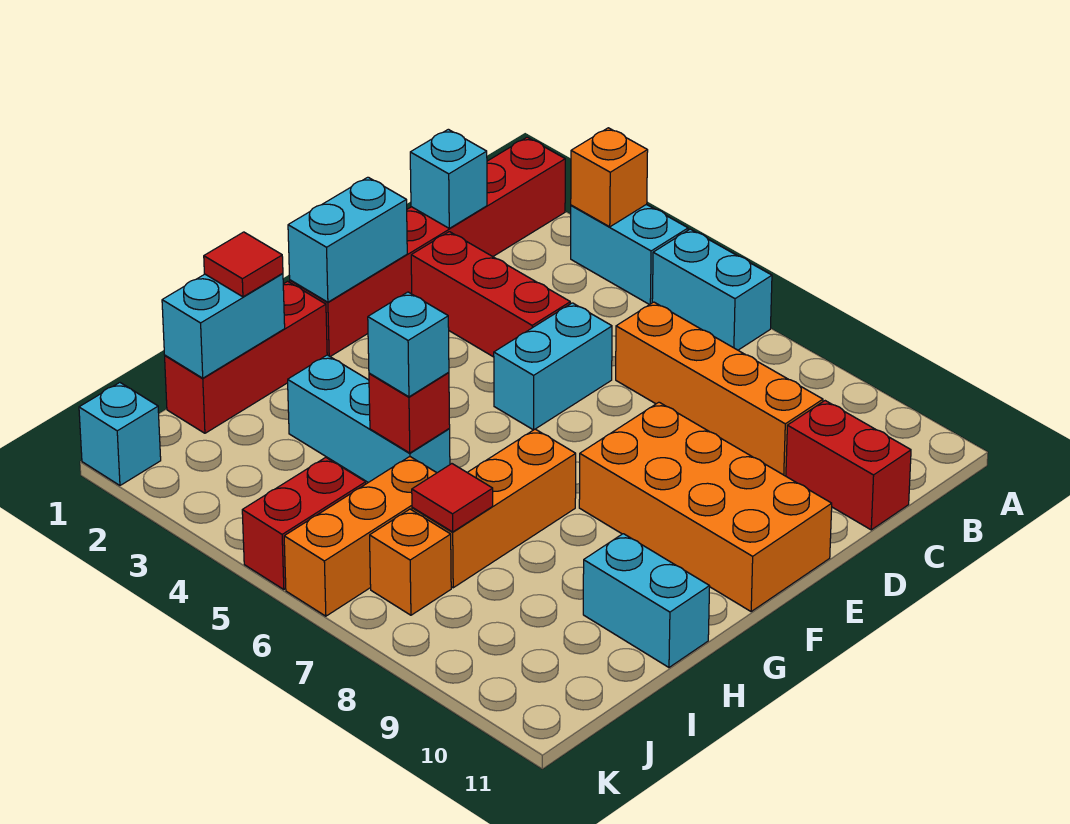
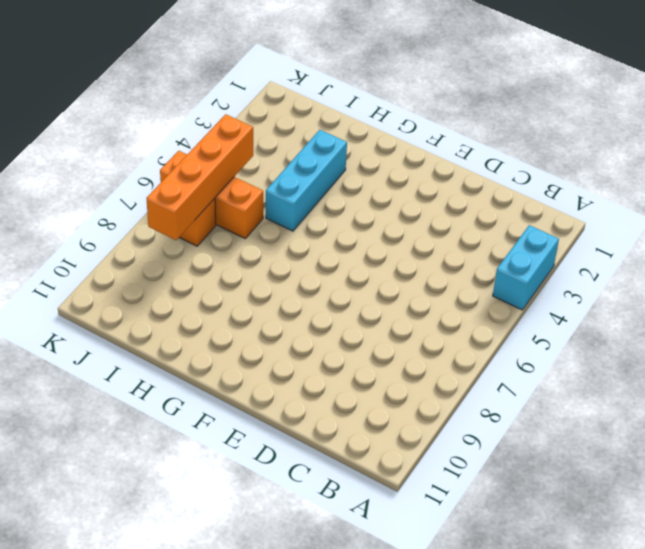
orange brick J5:J8 level 2 -> orange brick C6:C9 level 1
none -> red brick A1:F1 level 1
none -> cyan brick A5:A6 level 1
none -> red brick C10:C11 level 1

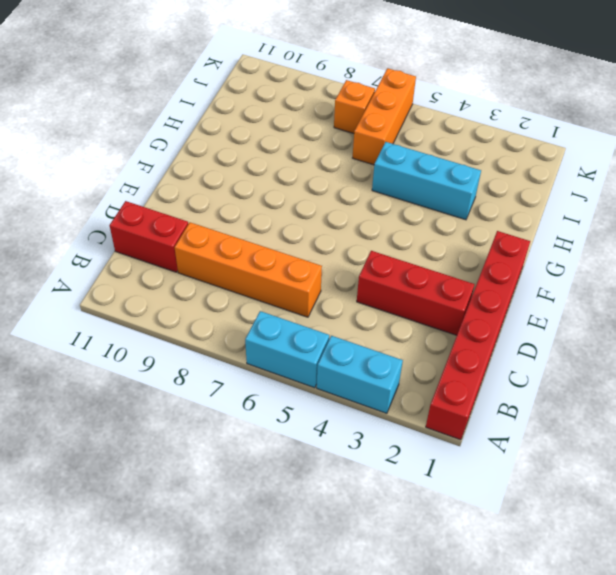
none -> cyan brick D5:E5 level 1
none -> orange brick E8:F11 level 1
none -> red brick G1:I1 level 1

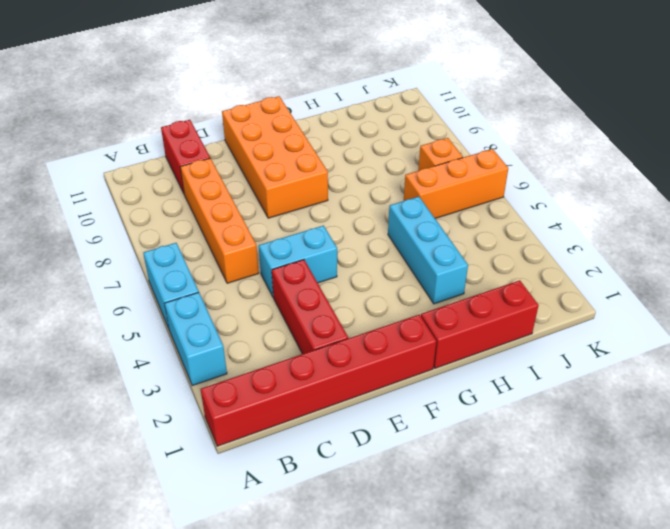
none -> orange brick G7:I7 level 1
none -> cyan brick H10:H11 level 1
none -> red brick J5:K5 level 1

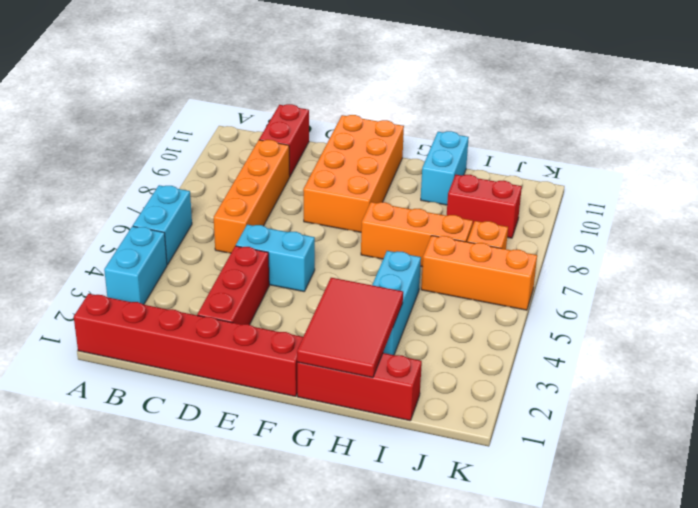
red tile G1:H3 level 2 -> cyan brick H1:I1 level 2
red brick I9:J9 level 1 -> red brick J5:K5 level 1
none -> cyan brick K1 level 1
none -> orange brick A3 level 2
none -> cyan brick C1 level 2

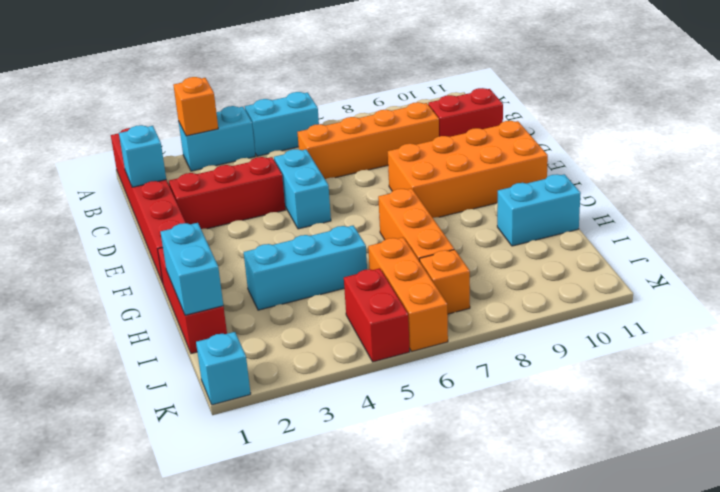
none -> cyan brick E1:F1 level 2
none -> red brick H5 level 2
none -> red tile I7 level 2

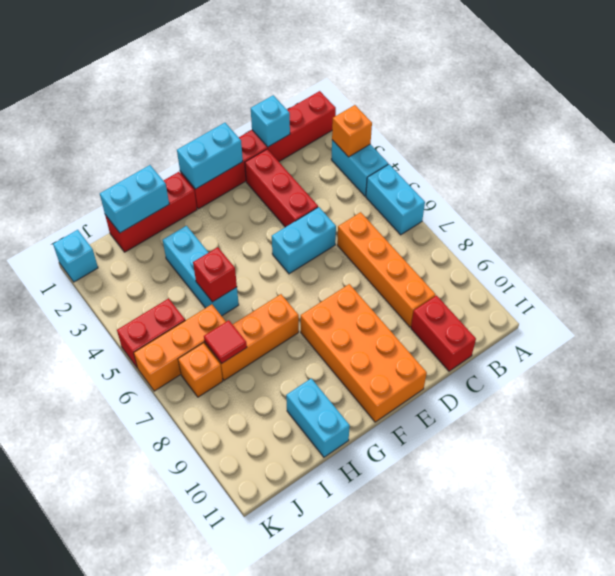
none -> red tile H1 level 3
none -> cyan brick H5 level 3

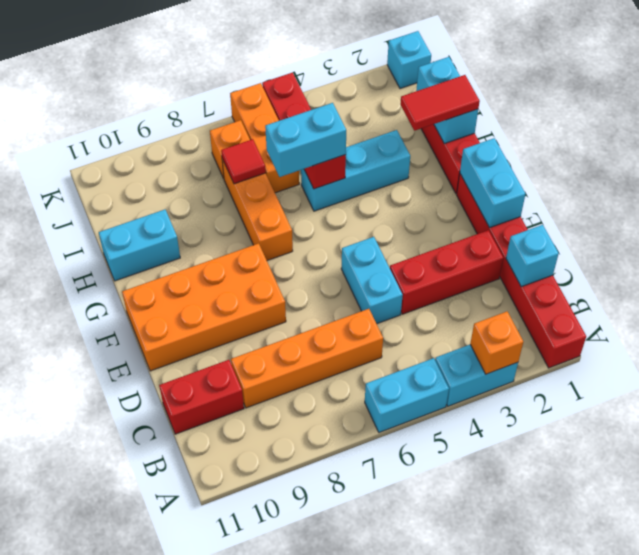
red tile H1:H2 level 3 -> red tile H1 level 3
cyan brick H5:H6 level 3 -> cyan brick H5 level 3

